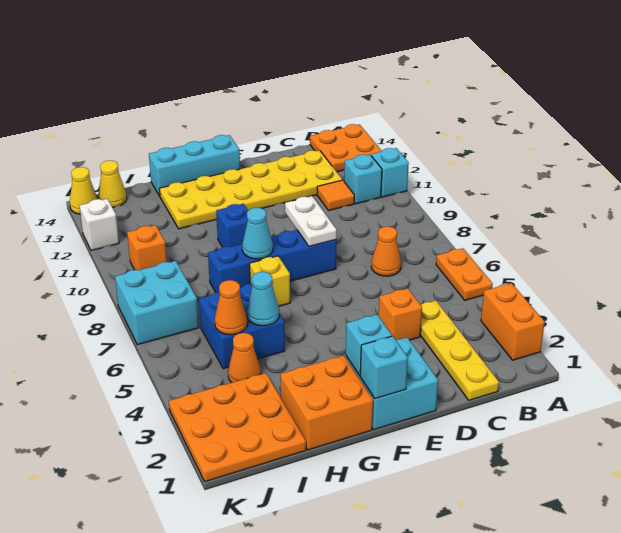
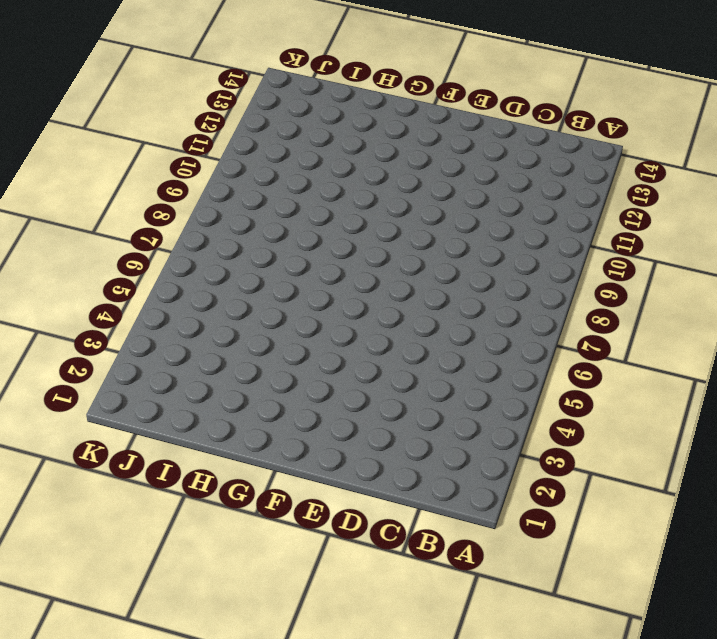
none -> orange brick A2:A3 level 1
none -> orange plate A5:A6 level 1
none -> cyan brick A11 level 1
none -> orange plate A13:B14 level 1

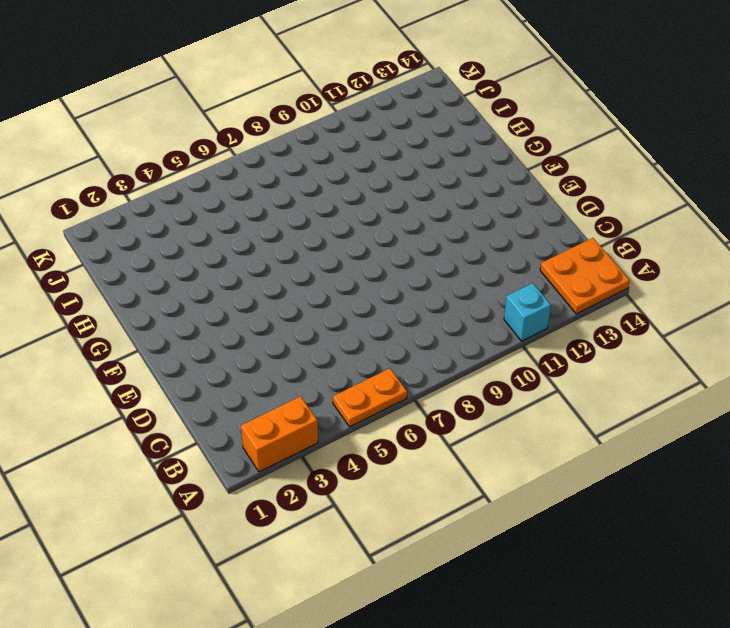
none -> cyan brick B11 level 1
none -> yellow plate C1:C4 level 1
none -> orange cone C7 level 1
none -> orange tile C11 level 1

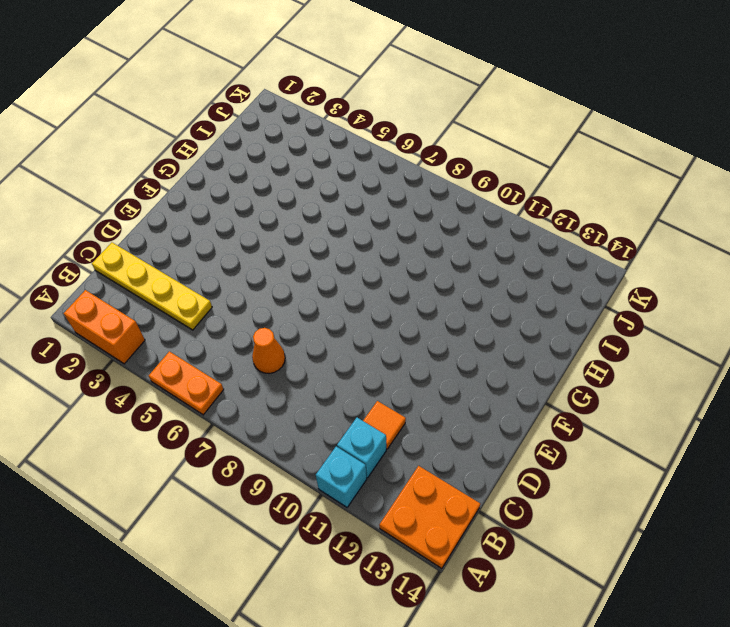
none -> yellow plate C12:H13 level 1
none -> orange brick D4 level 1
none -> cyan brick E1:F2 level 1
none -> blue brick E8:H8 level 1

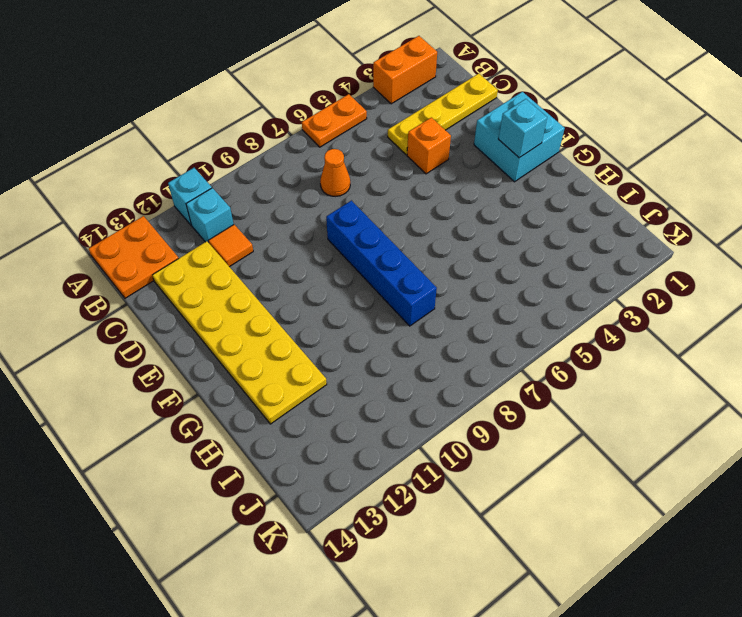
none -> cyan brick F14:H14 level 1
none -> orange brick G1:H2 level 1
none -> yellow brick G7 level 1
none -> blue brick G10 level 1

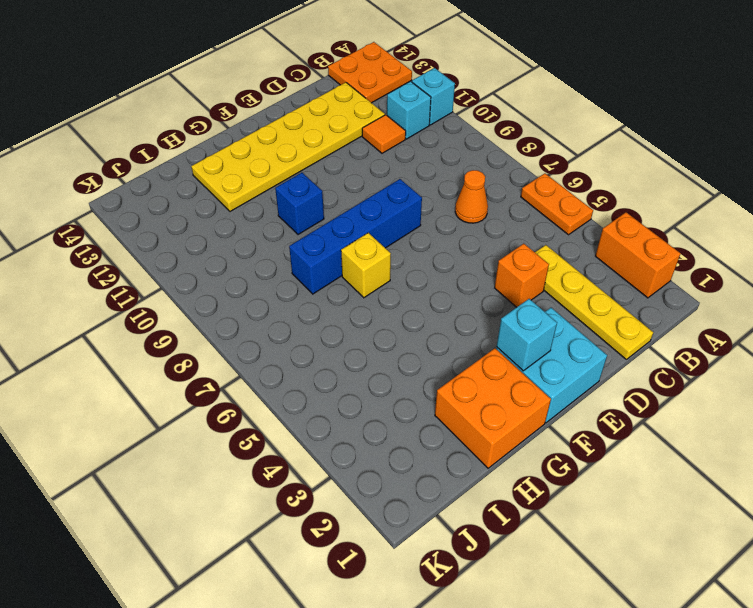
none -> cyan brick F14:H14 level 1
none -> blue brick H5:I6 level 1
none -> orange plate I1:K3 level 1
none -> orange cone I4 level 1

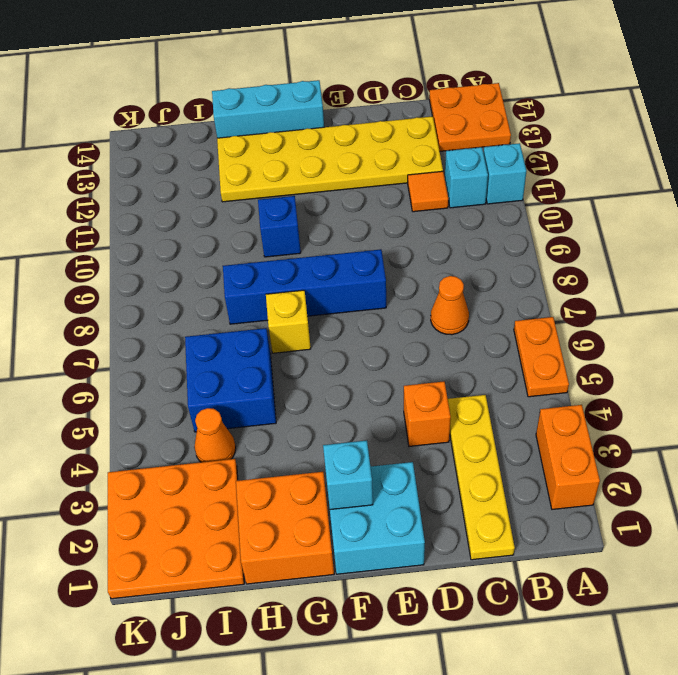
none -> cyan brick J7:K8 level 1
none -> orange brick J10 level 1
none -> yellow cone J14 level 1
none -> white brick K12 level 1

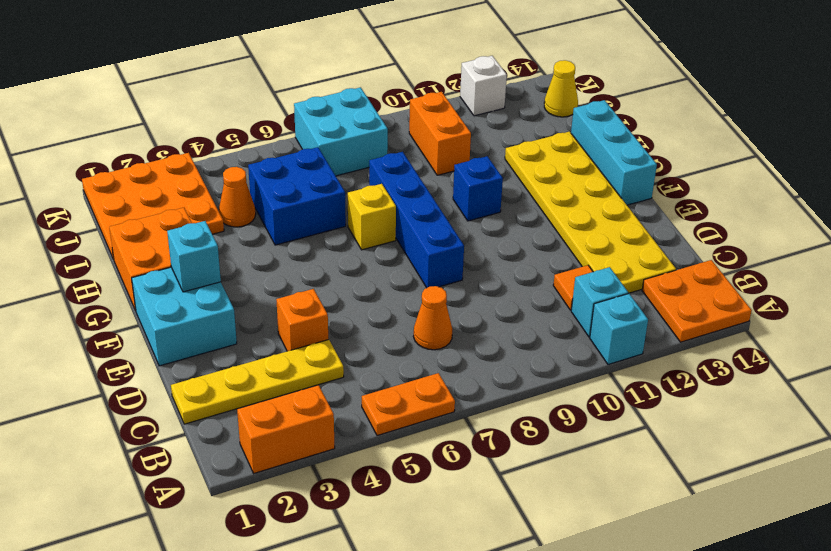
orange brick I10:J10 level 1 -> orange brick J10 level 1
none -> yellow cone K14 level 1
none -> white plate E8:E9 level 2
none -> cyan brick F1 level 2
none -> cyan cone G8 level 2

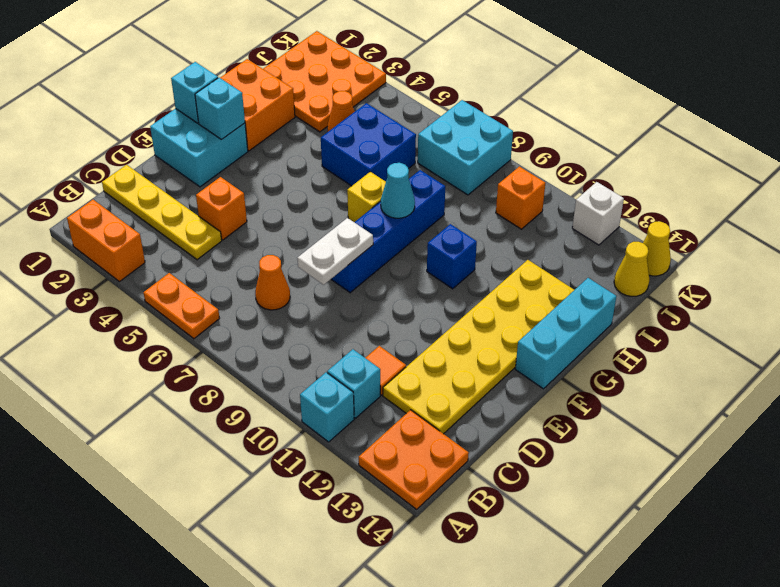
white plate D8:E8 level 2 -> white plate E8:E9 level 2
none -> cyan cone H5 level 2
none -> orange cone I5 level 2

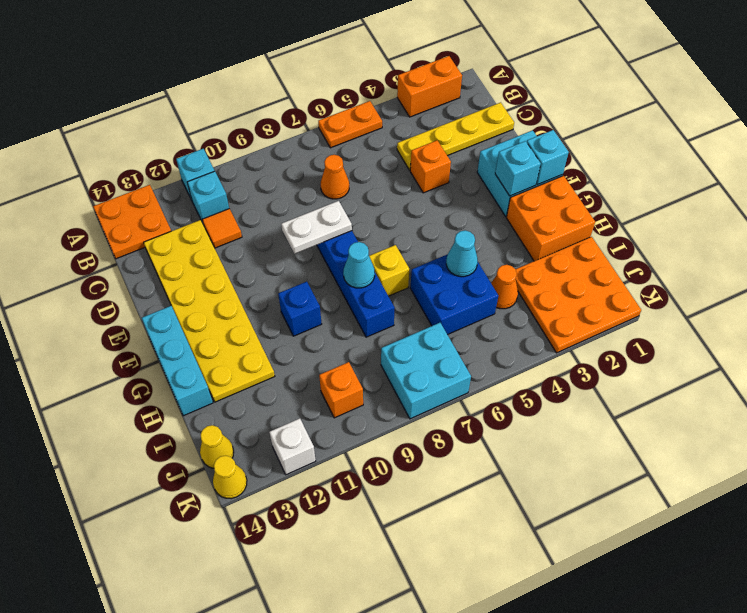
none -> orange cone I5 level 2

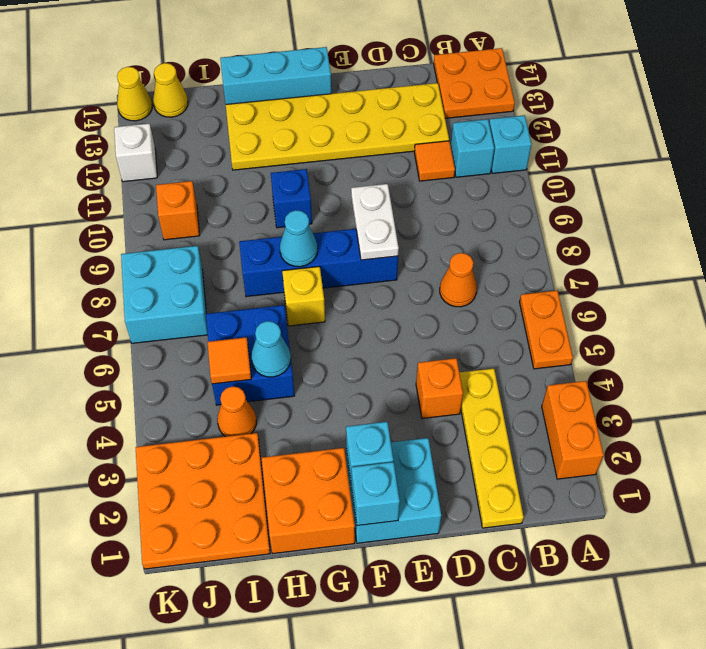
orange tile I5 level 2 -> orange cone I5 level 2

